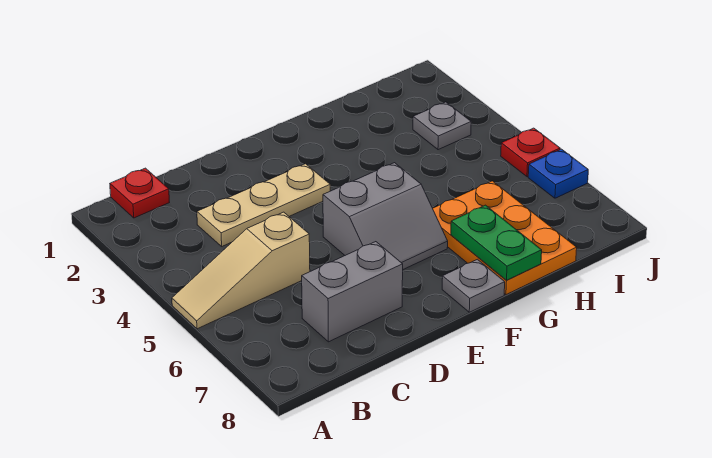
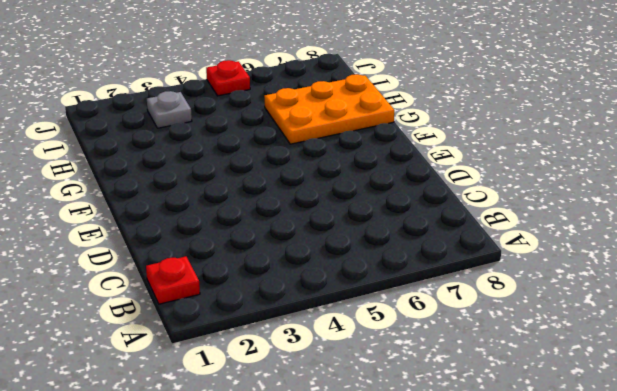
none -> tan slope A5:C5 level 1 top C
none -> tan plate C3:E3 level 1

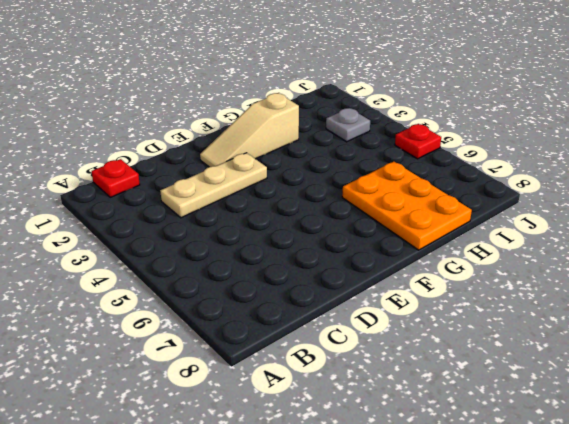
tan slope E2:G2 level 1 top G -> tan slope A5:C5 level 1 top C
none -> grey brick C7:D7 level 1
none -> grey slope E5:F6 level 1 top 5

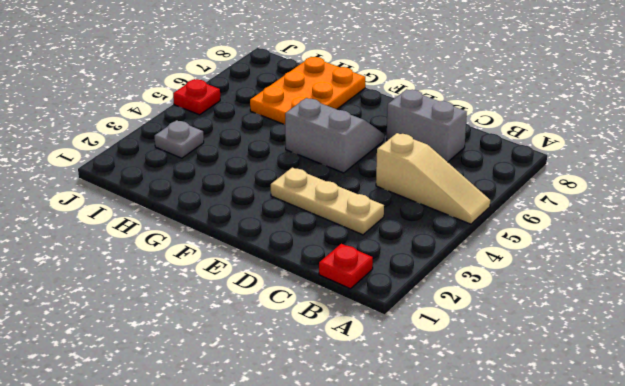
none -> grey plate F8 level 1
none -> blue plate J6 level 1

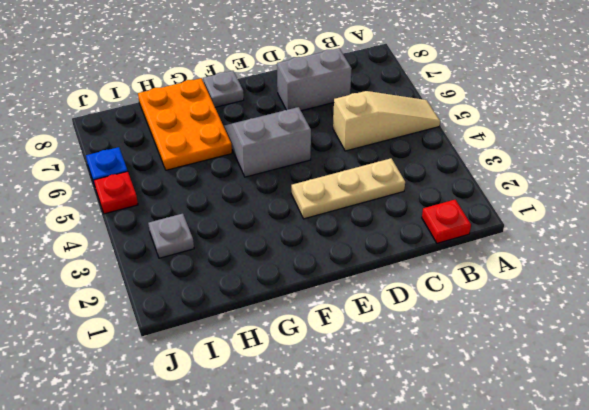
none -> green plate G7:G8 level 2

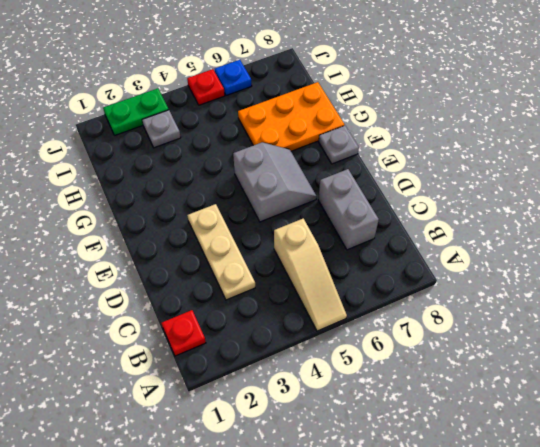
green plate J2:J3 level 1 -> green plate G7:G8 level 2

